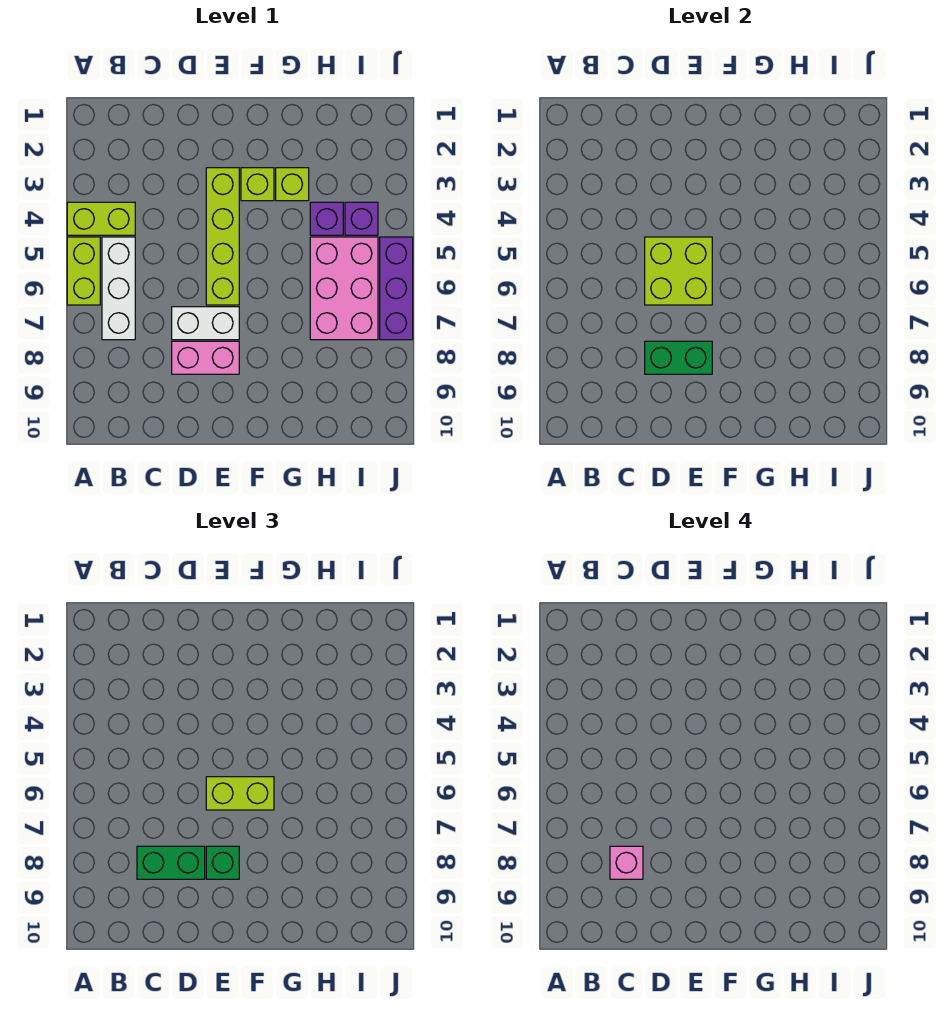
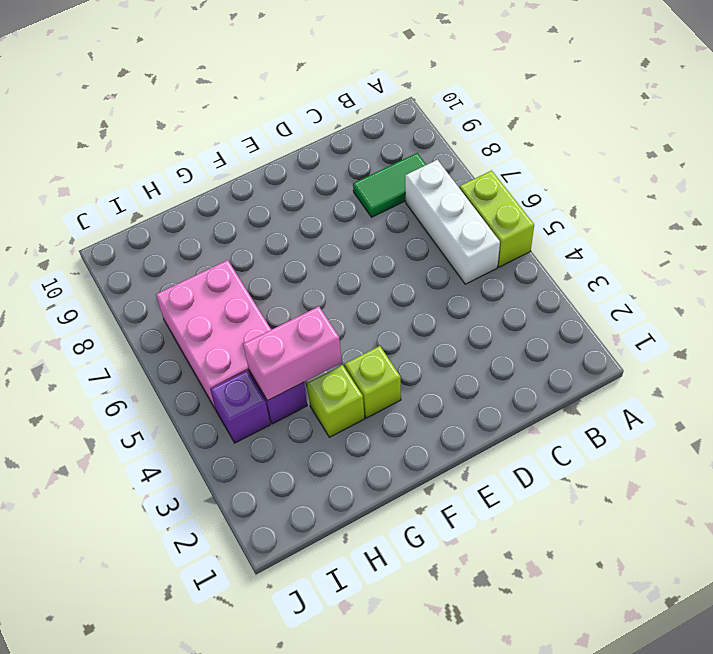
green tile B8:C8 level 1 -> none
pink brick G4:H4 level 2 -> pink brick D8:E8 level 1
none -> lime brick A4:B4 level 1
none -> white brick D7:E7 level 1
none -> lime brick E3:E6 level 1

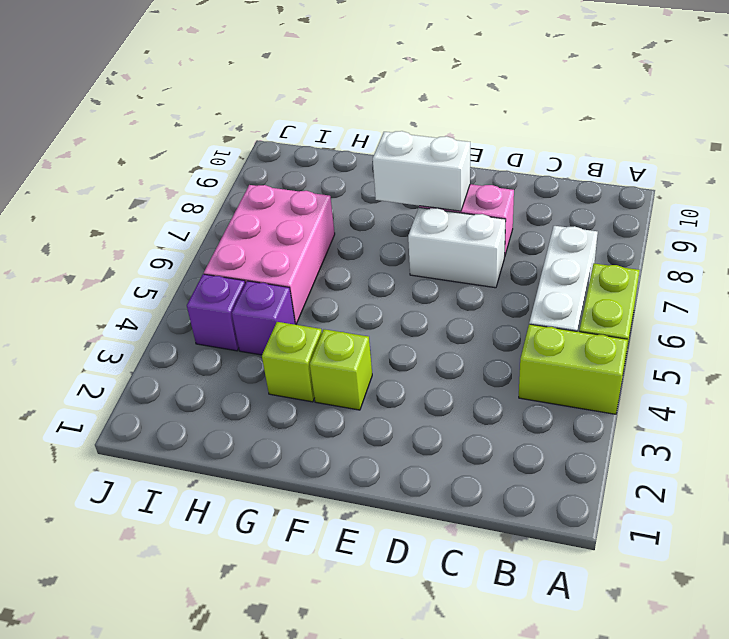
white brick E8:F8 level 2 -> green brick D8:E8 level 2
none -> lime brick E3:E6 level 1
none -> purple brick J5:J7 level 1
none -> lime brick D5:E6 level 2

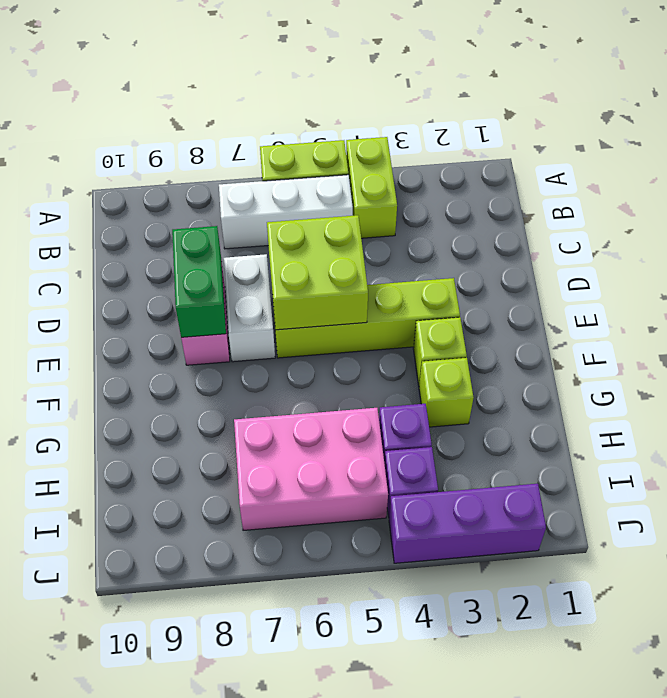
purple brick J2:J4 level 1 -> purple brick J5:J7 level 1
none -> green brick C8:D8 level 3
none -> lime brick E6:F6 level 3
none -> green brick E8 level 3

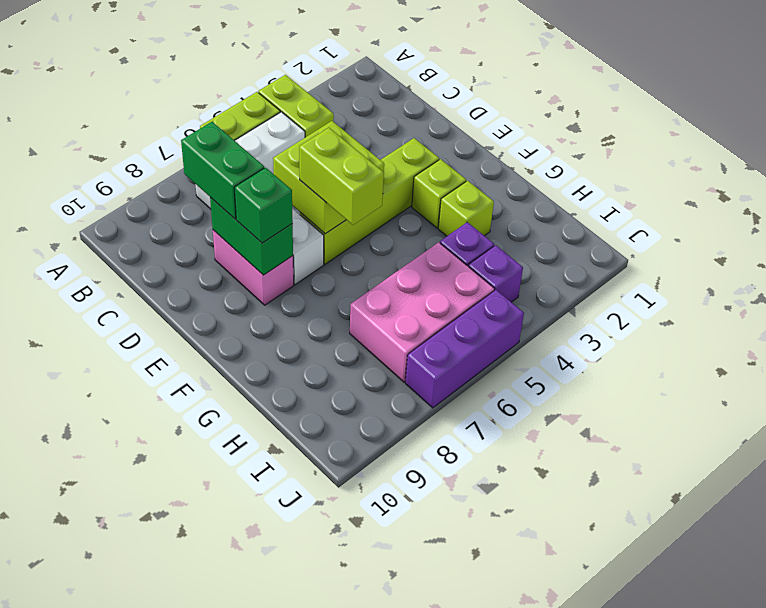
none -> pink brick C8 level 4

